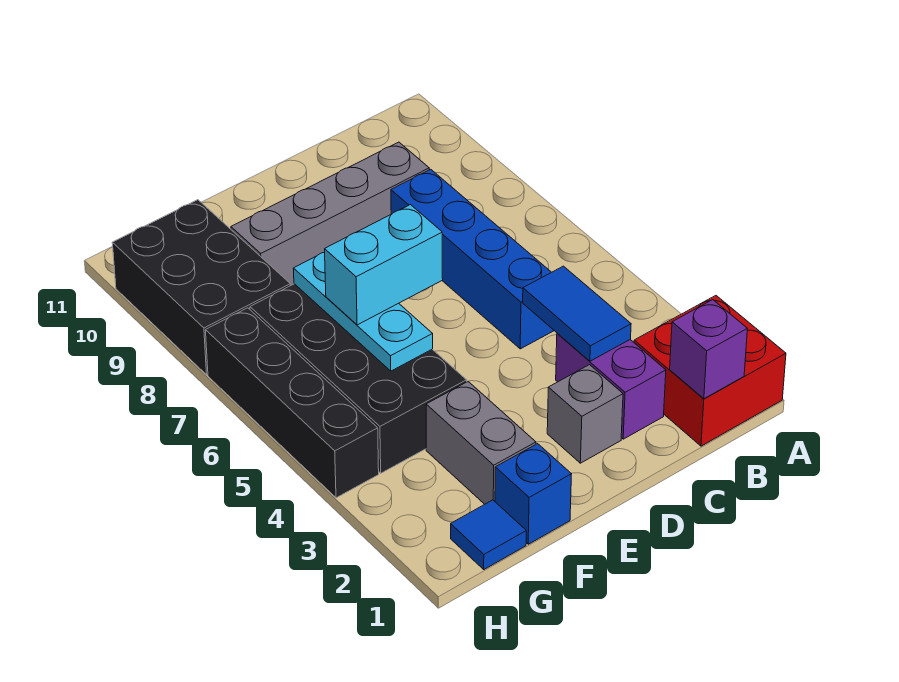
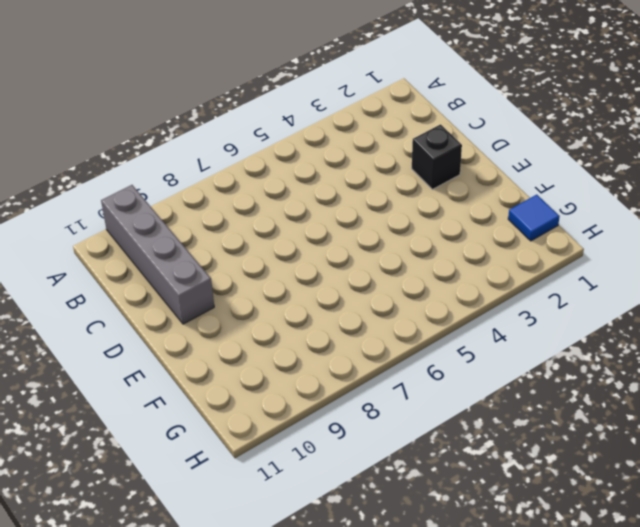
grey brick A10:D10 level 1 -> grey brick C9:F9 level 1
black brick D2 level 1 -> grey brick D2 level 1
none -> red brick A1:B2 level 1
none -> purple brick C2:C3 level 1
none -> blue brick C5:C8 level 1

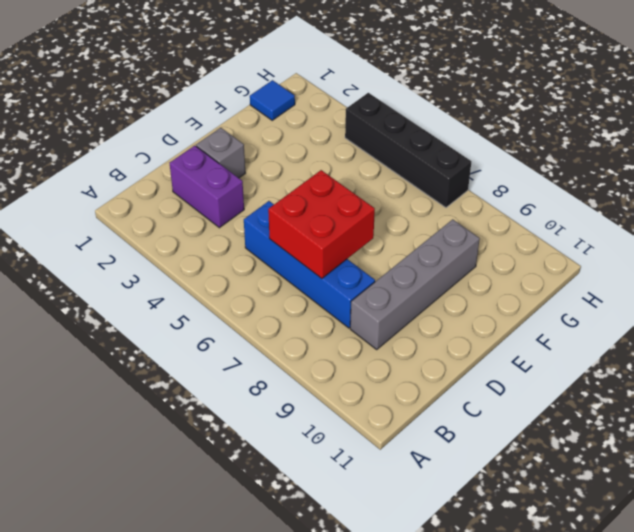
red brick C6:D7 level 2 -> red brick A1:B2 level 1
none -> blue brick F1 level 1
none -> grey brick F2:F3 level 1
none -> black brick F4:G7 level 1

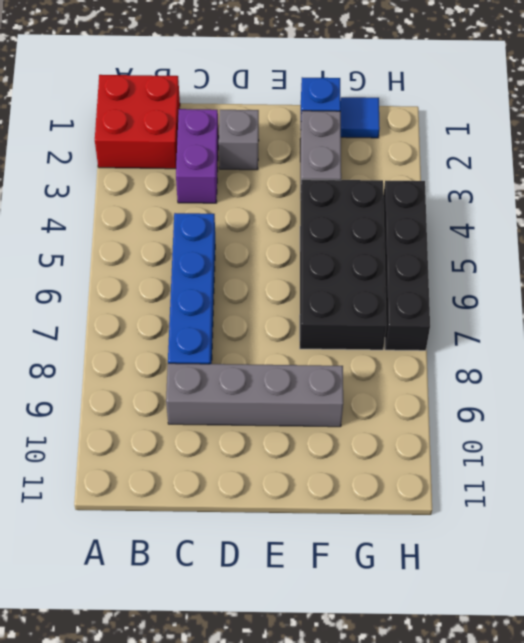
none -> black brick G8:H10 level 1
none -> purple brick B1 level 2
none -> blue tile C3:C4 level 2

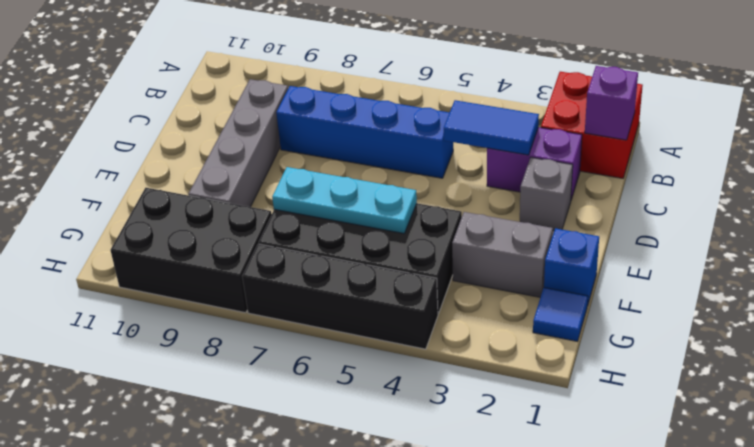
none -> cyan brick E6:F6 level 3

